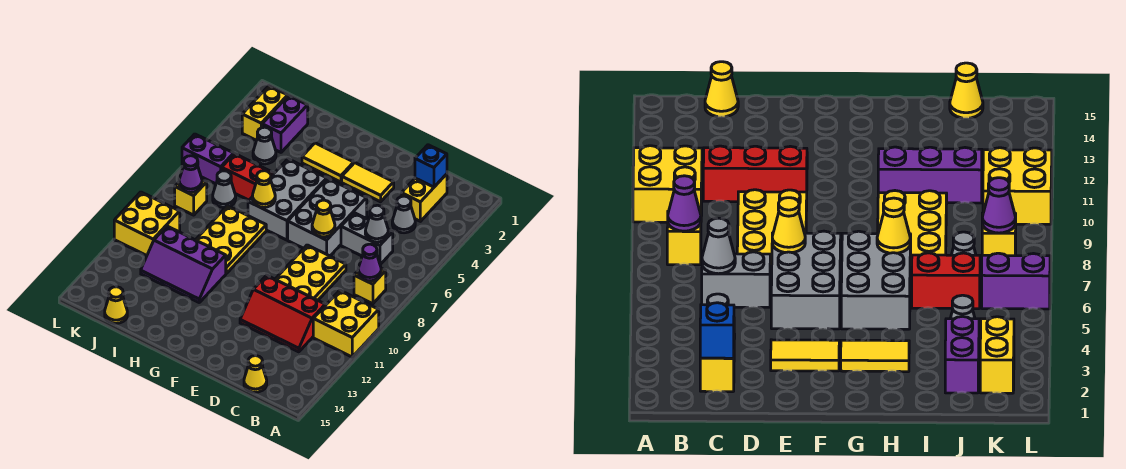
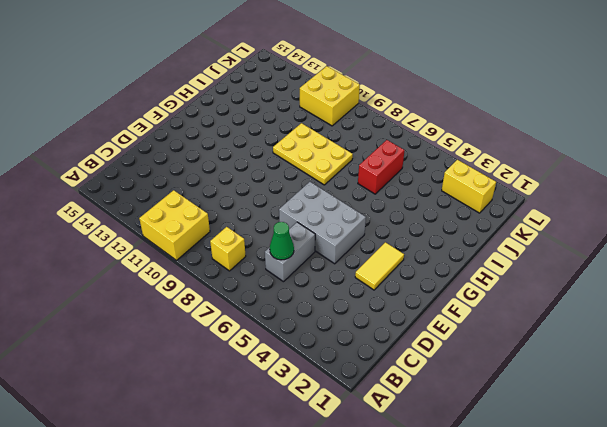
green cone C6 level 2 -> grey cone C6 level 2
none -> yellow brick C2:C3 level 1
none -> grey cone C4 level 1
none -> red slope C11:E12 level 1 top 11

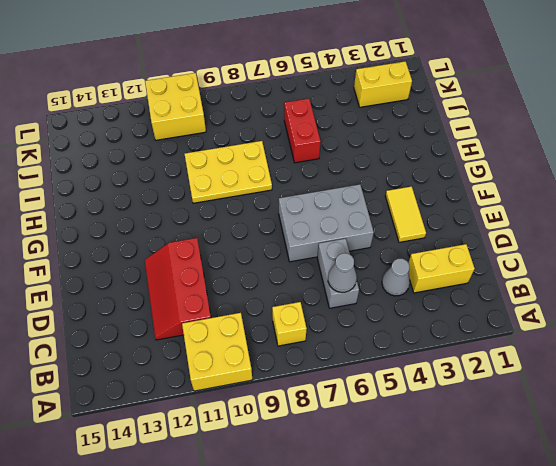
none -> yellow cone C15 level 1
none -> yellow plate D8:E10 level 1
none -> yellow tile G3:H3 level 1

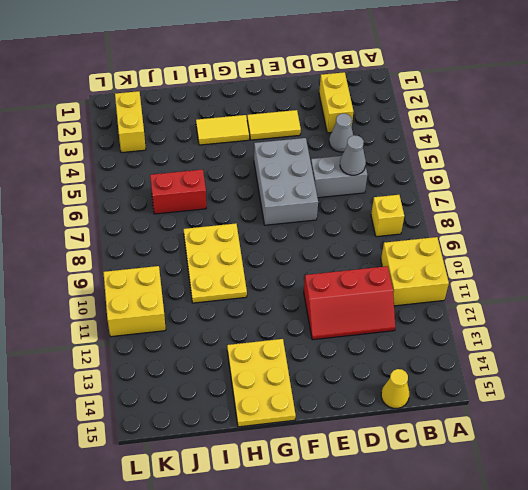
yellow plate G13:H15 level 1 -> yellow plate D8:E10 level 1
none -> grey brick G5:H7 level 1
none -> purple slope H11:J12 level 1 top 11
none -> purple brick J2:J3 level 1

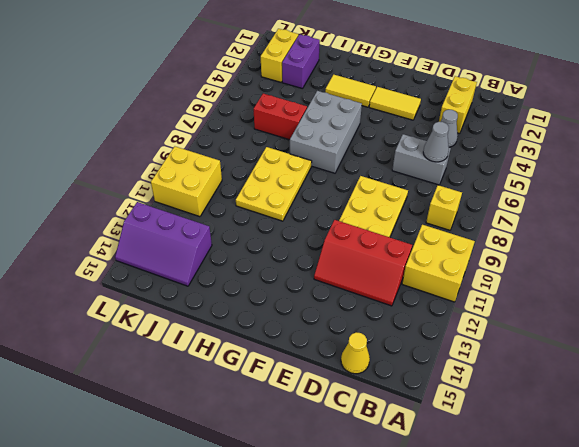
purple slope J13:L14 level 1 top 13 -> purple slope H11:J12 level 1 top 11
none -> grey brick E5:F7 level 1
none -> grey cone J4 level 1
none -> grey cone J7 level 1

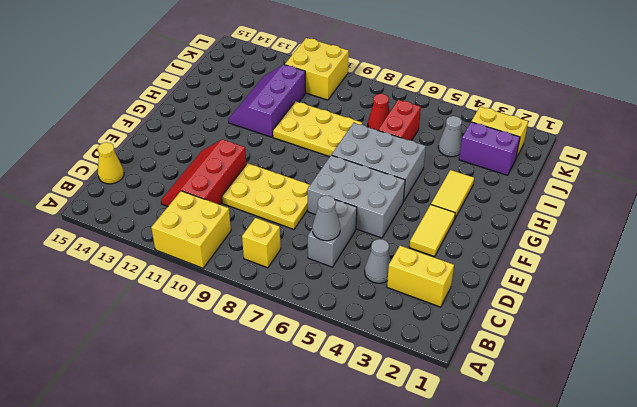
red cone J7 level 1 -> grey cone J7 level 1
none -> yellow cone J15 level 1
none -> purple brick K6:L6 level 1
none -> yellow brick K8 level 1

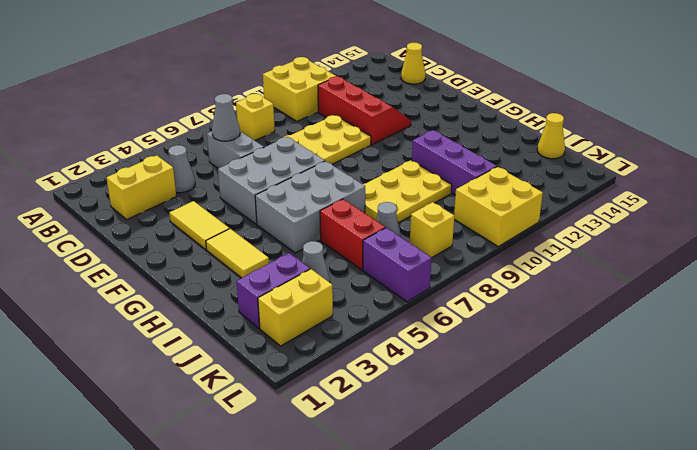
none -> purple cone B8 level 2
none -> blue brick C2 level 2
none -> yellow cone E7 level 2

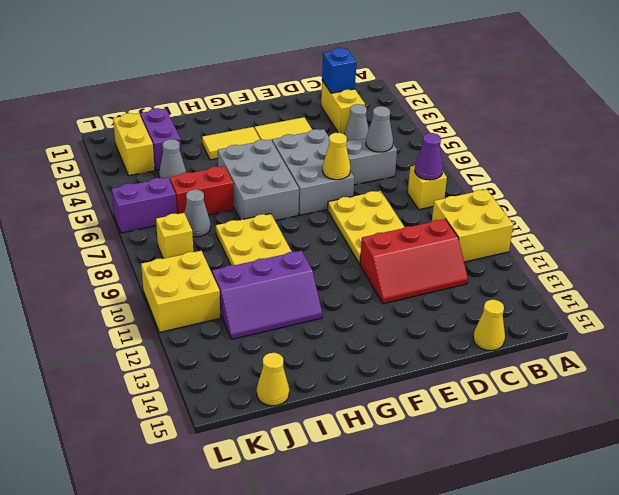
none -> yellow cone H7 level 2
none -> purple cone K8 level 2

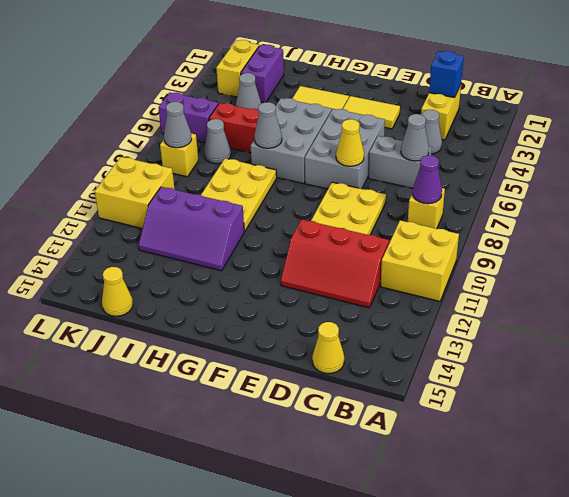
grey cone H7 level 2 -> yellow cone H7 level 2
grey cone K8 level 2 -> purple cone K8 level 2

